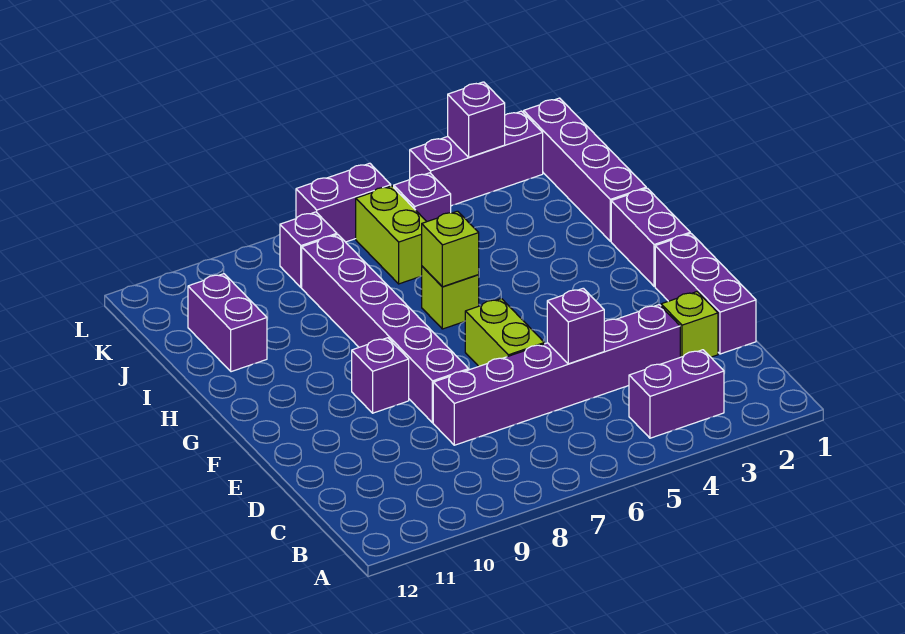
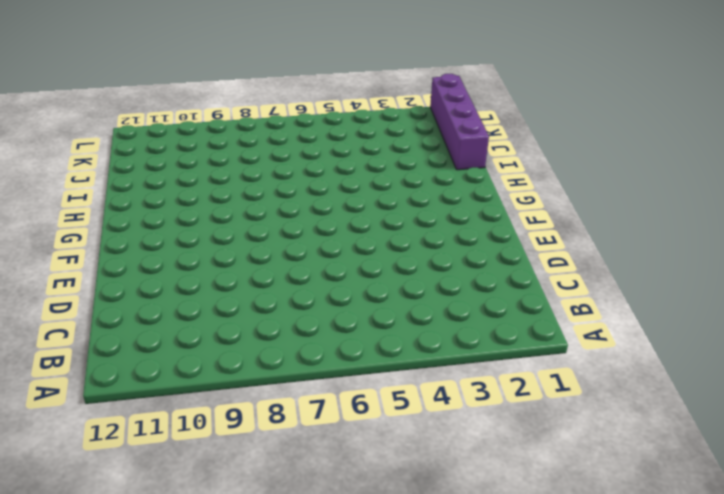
none -> purple brick B3:B4 level 1
none -> purple brick D1:F1 level 1
none -> lime brick D2 level 1

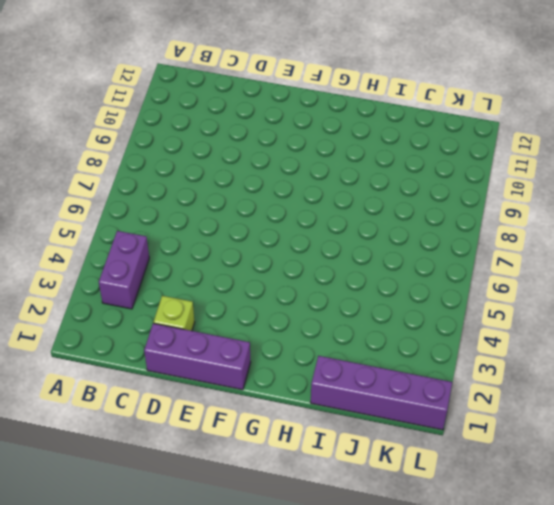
none -> purple brick D3:D8 level 1
none -> lime brick E6:F6 level 1
none -> purple brick E8:J8 level 1

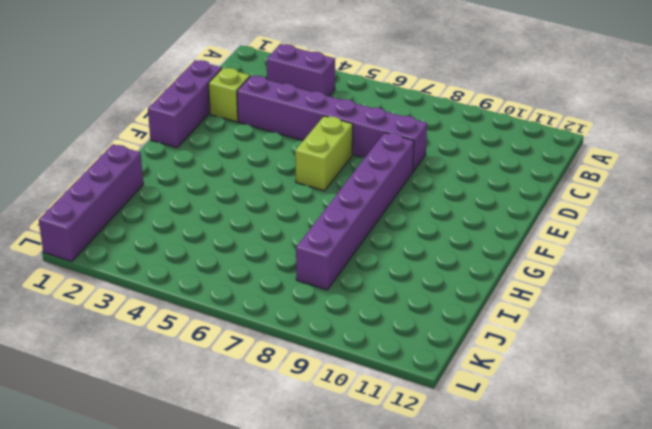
none -> purple brick F9 level 1
none -> purple brick G1:H1 level 1
none -> lime brick H6 level 1

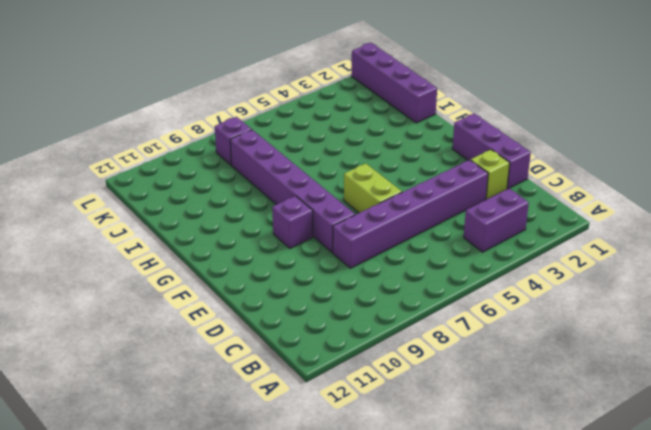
none -> purple brick G1:H1 level 1
none -> lime brick H6 level 1
none -> purple brick I11:J11 level 1

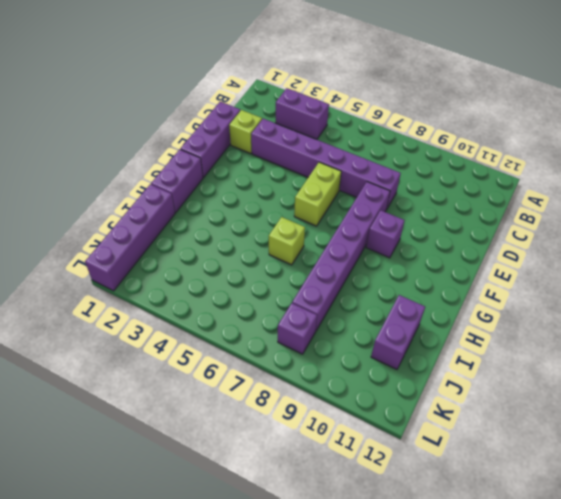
none -> lime brick J6:K6 level 1
none -> purple brick K5 level 1
none -> purple brick L2:L4 level 1

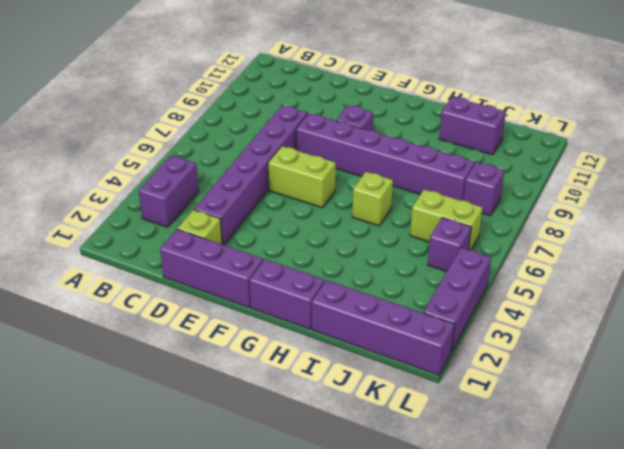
none -> purple brick L6:L7 level 1
none -> purple brick D5 level 2
none -> lime brick H6 level 2

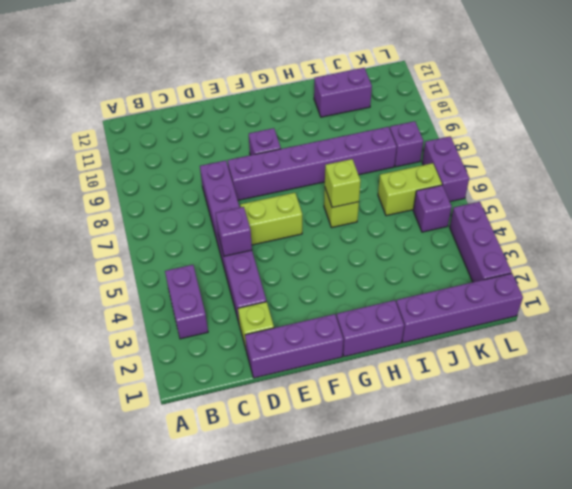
none -> purple brick L3 level 2

